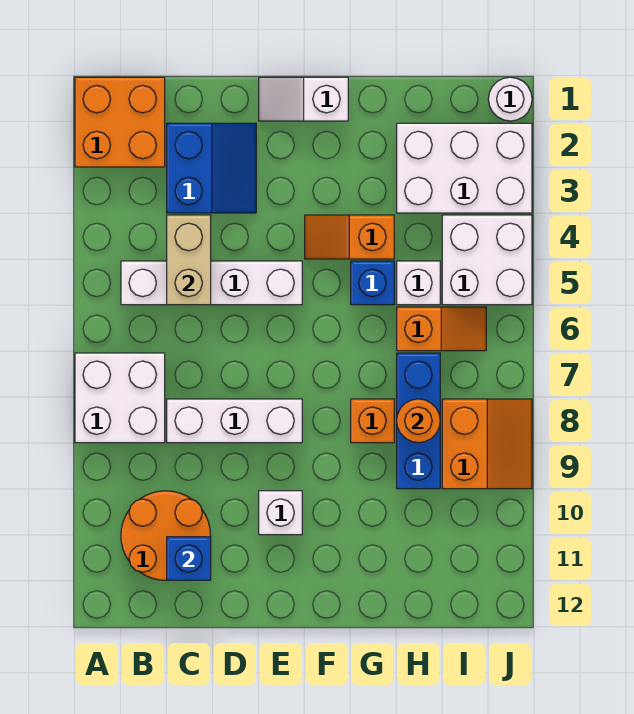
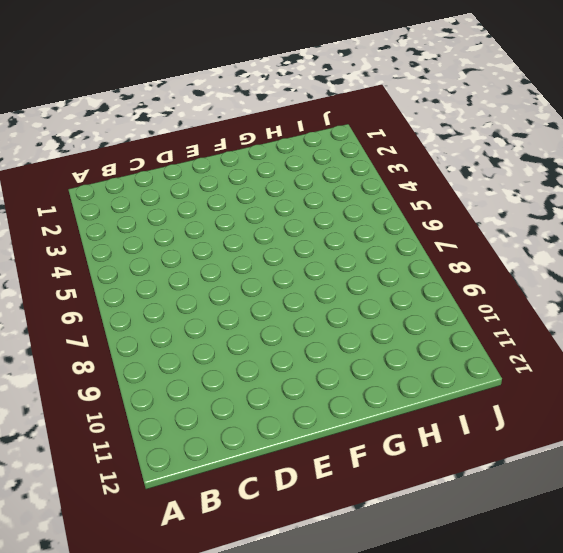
none -> orange brick A1:B2 level 1
none -> white brick A7:B8 level 1
none -> white brick B5:E5 level 1

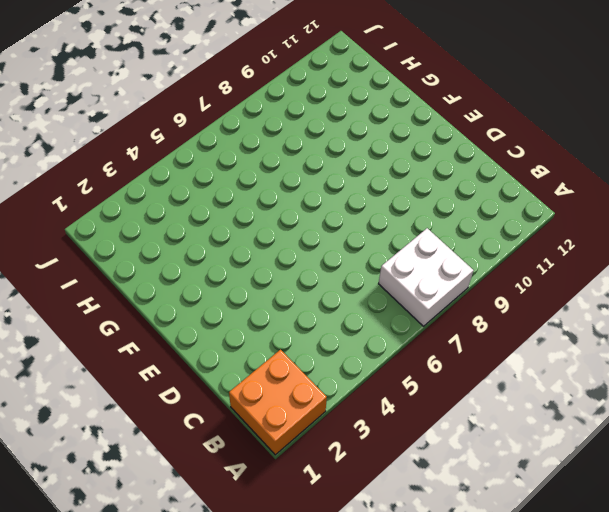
none -> white brick B5:E5 level 1
none -> orange round brick B10:C11 level 1
none -> blue slope C2:D3 level 1 top C

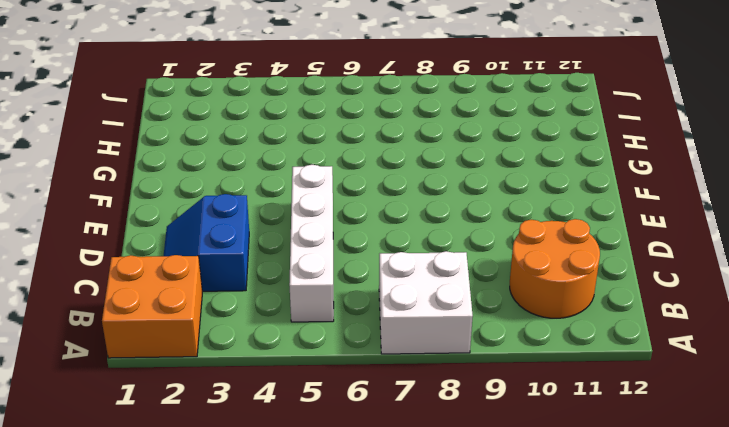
blue slope C2:D3 level 1 top 3 -> blue slope C2:D3 level 1 top C
none -> white brick C8:E8 level 1
none -> white slope E1:F1 level 1 top F
none -> white brick E10 level 1

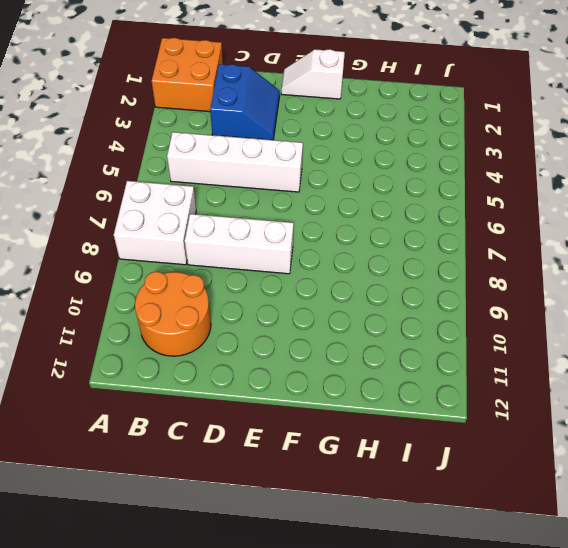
none -> white brick E10 level 1
none -> orange slope F4:G4 level 1 top G
none -> blue brick G5 level 1

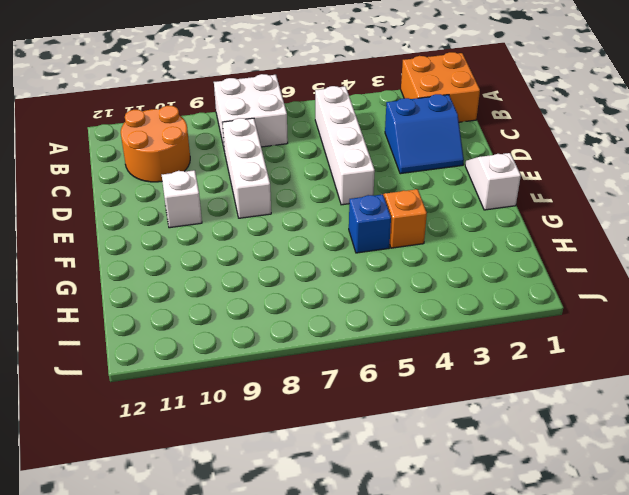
none -> orange brick G8 level 1
none -> white brick H2:J3 level 1
none -> white brick H5 level 1

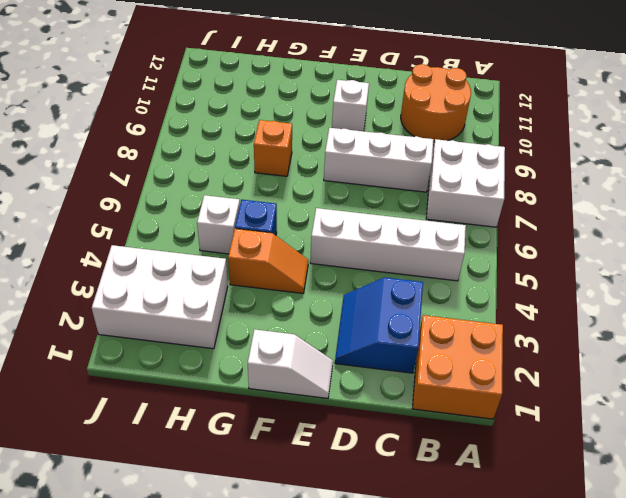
none -> orange slope H6:I6 level 1 top H
none -> blue brick H7:H9 level 1
none -> white brick I4:J5 level 1

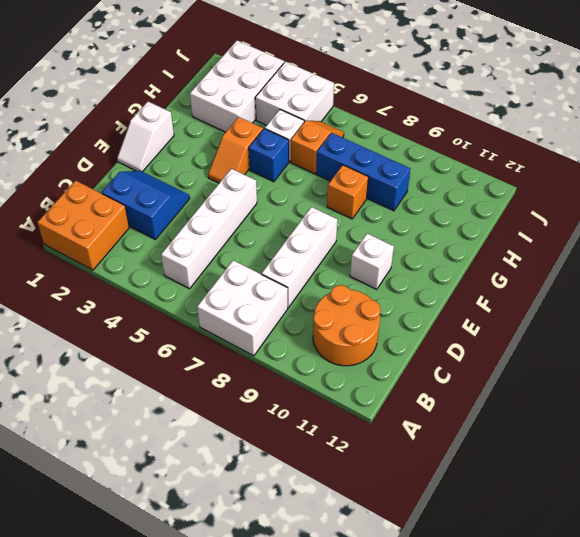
none -> orange slope I8:J9 level 1 top I
none -> white round brick J1 level 1
none -> tan brick C4:C5 level 2

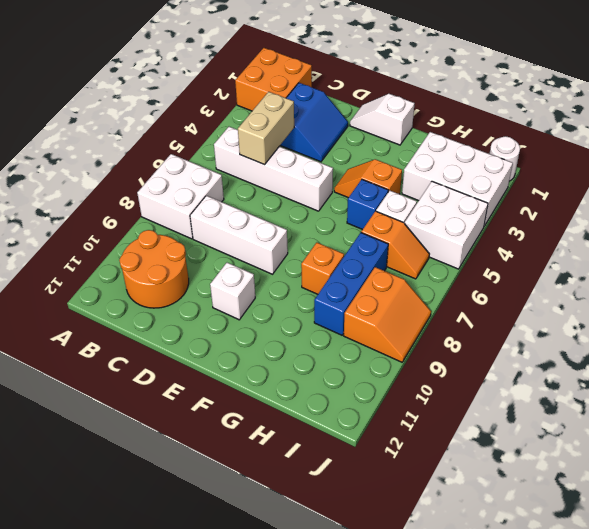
none -> blue brick C11 level 2
none -> orange round brick H8 level 2

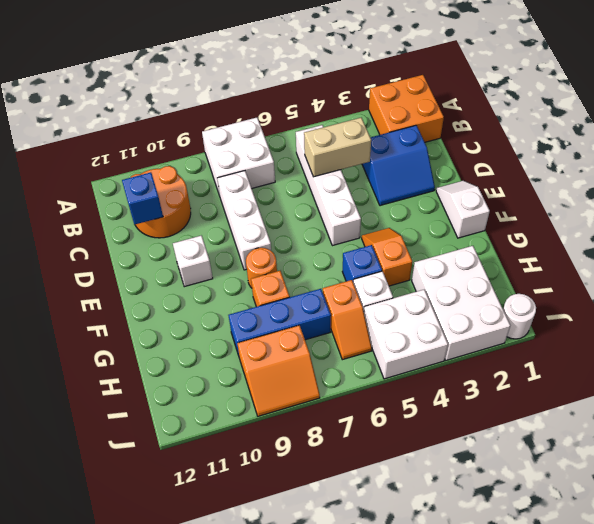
orange round brick F8 level 1 -> orange round brick H8 level 2

